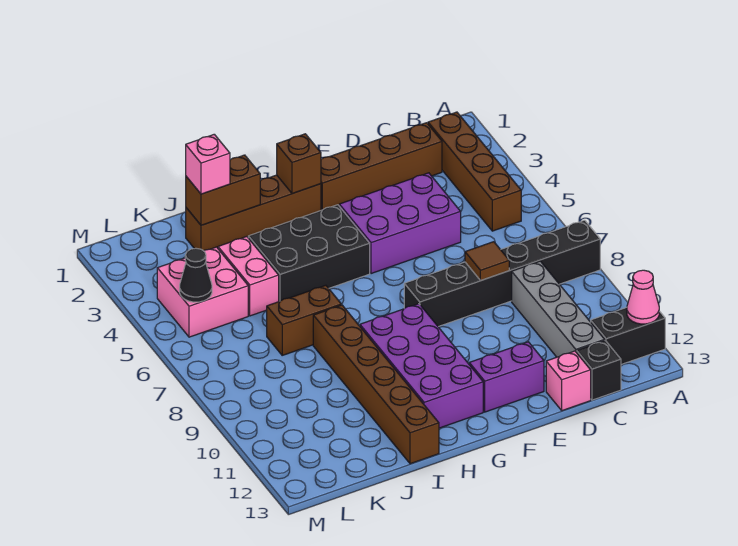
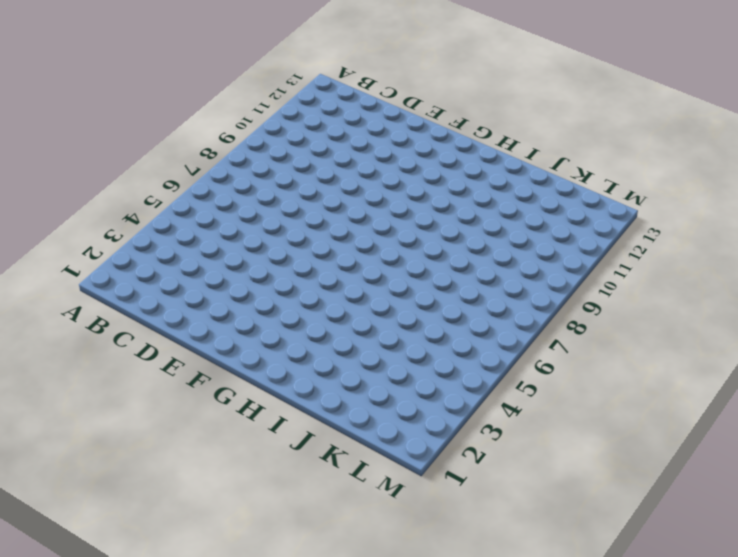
none -> black brick A8:F8 level 1
none -> black brick A12:B12 level 1
none -> brown brick B2:B5 level 1

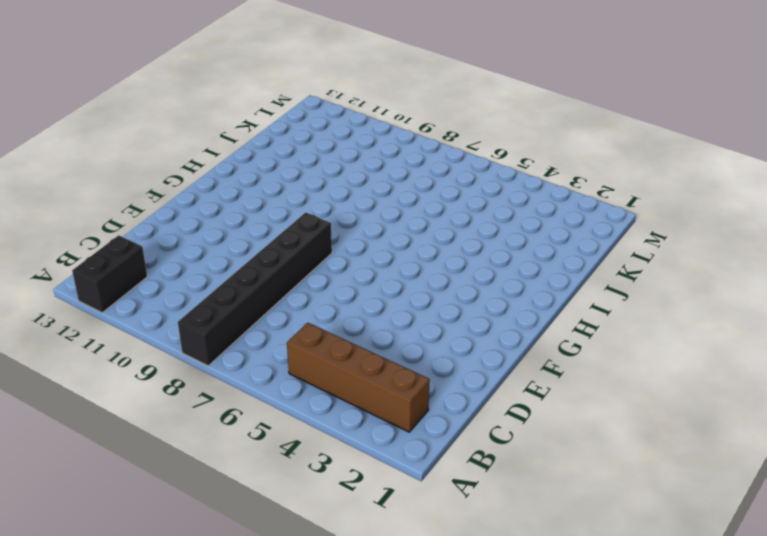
none -> brown brick C2:F2 level 1
none -> grey brick C9:C12 level 1
none -> black brick C13 level 1

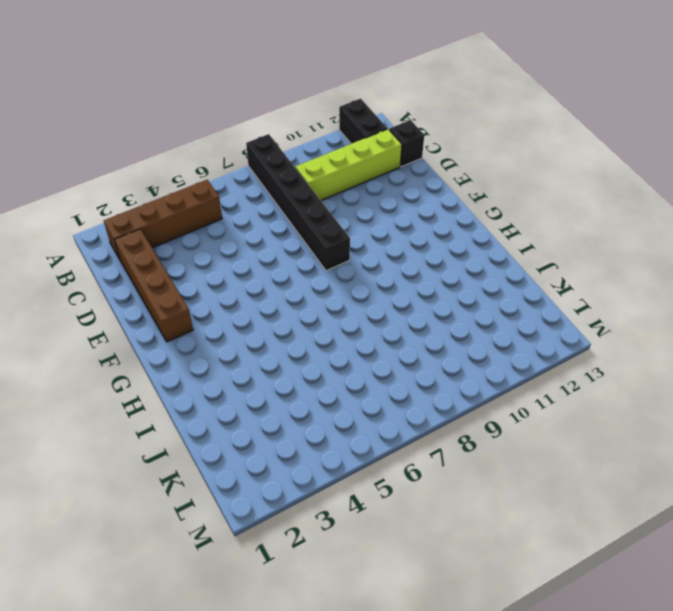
lime brick C9:C12 level 1 -> grey brick C9:C12 level 1
none -> purple brick D4:F5 level 1
none -> pink brick D13 level 1
none -> purple brick E12:F12 level 1

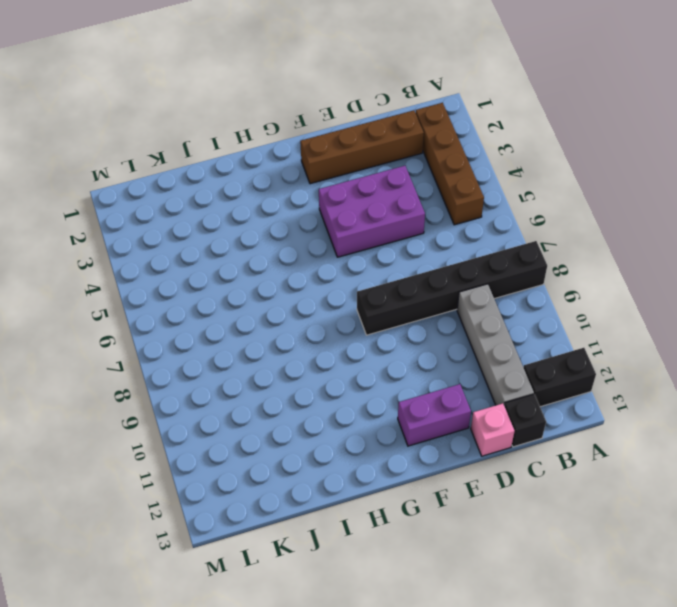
none -> brown brick G2:J2 level 1
none -> black brick G4:I5 level 1
none -> purple brick G9:H12 level 1

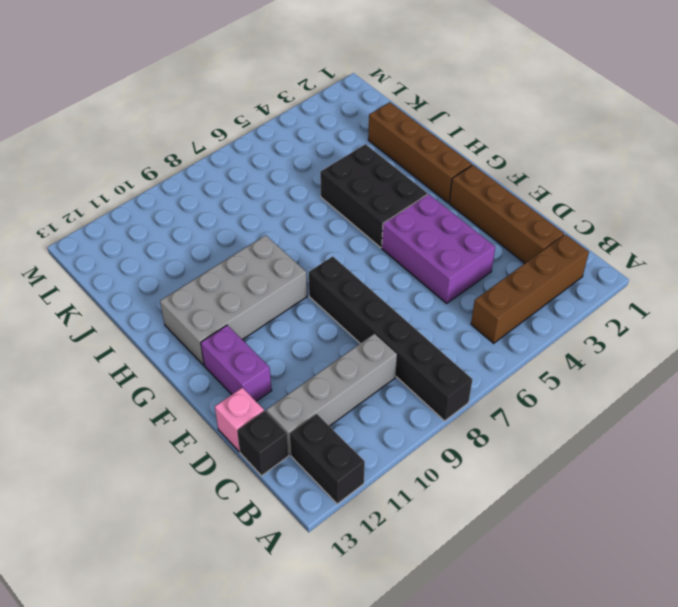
grey brick G9:H12 level 1 -> purple brick G9:H12 level 1
none -> brown brick I7:J7 level 1
none -> brown brick I8:I13 level 1
none -> pink brick J4:J5 level 1

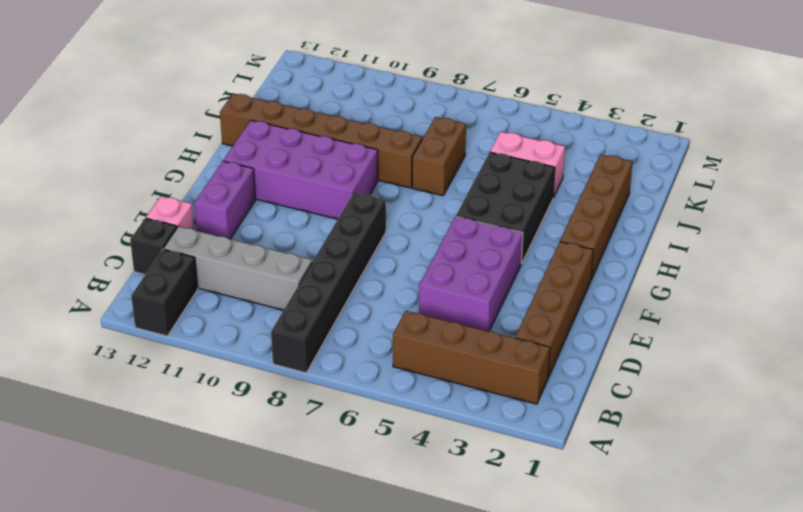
none -> pink brick K4:L5 level 1
none -> pink cone A12 level 2
none -> brown tile D8 level 2

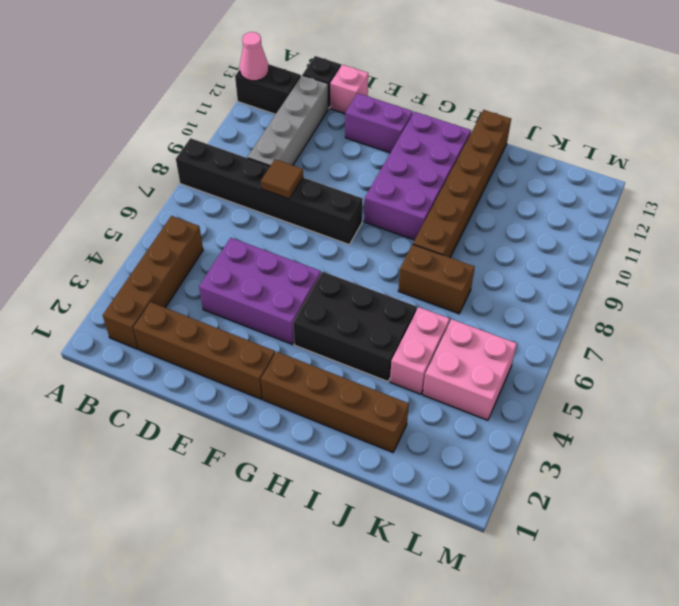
none -> brown brick G2 level 2
none -> brown brick I2:J2 level 2
none -> black cone L5 level 2

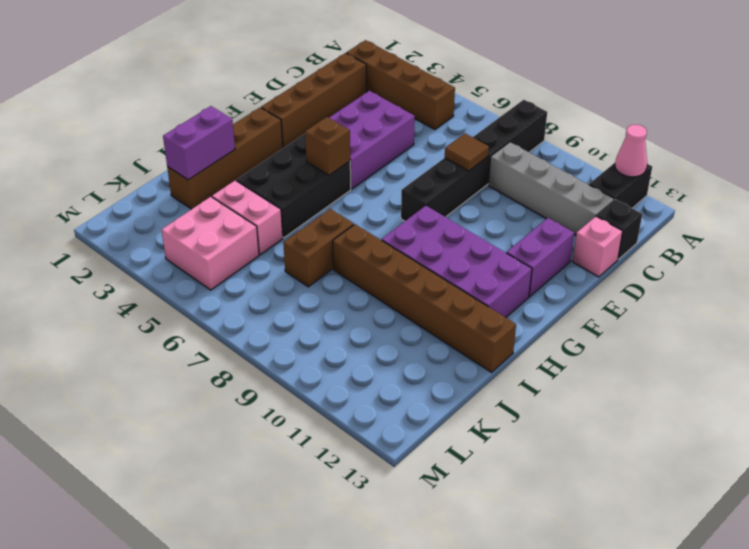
brown brick G5 level 2 -> brown brick G2 level 2
purple brick I2:J2 level 2 -> brown brick I2:J2 level 2
none -> black cone L5 level 2
none -> pink brick J2 level 3

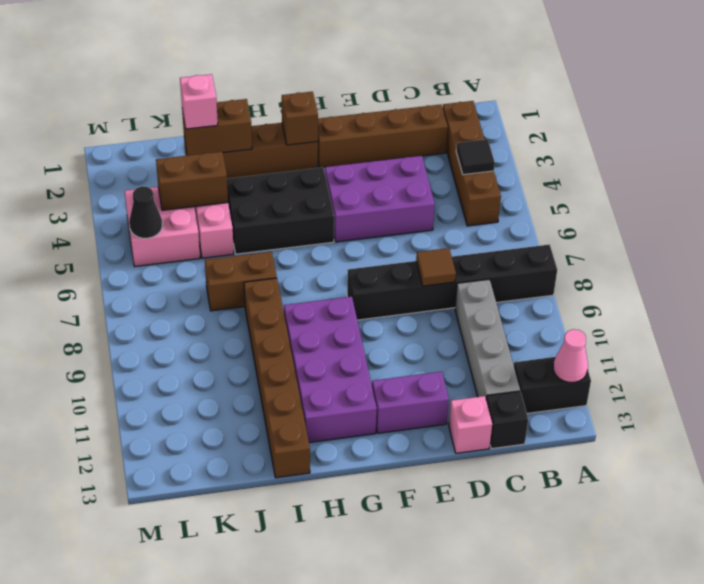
black tile B4 level 2 -> none
brown brick J4:K4 level 2 -> none

